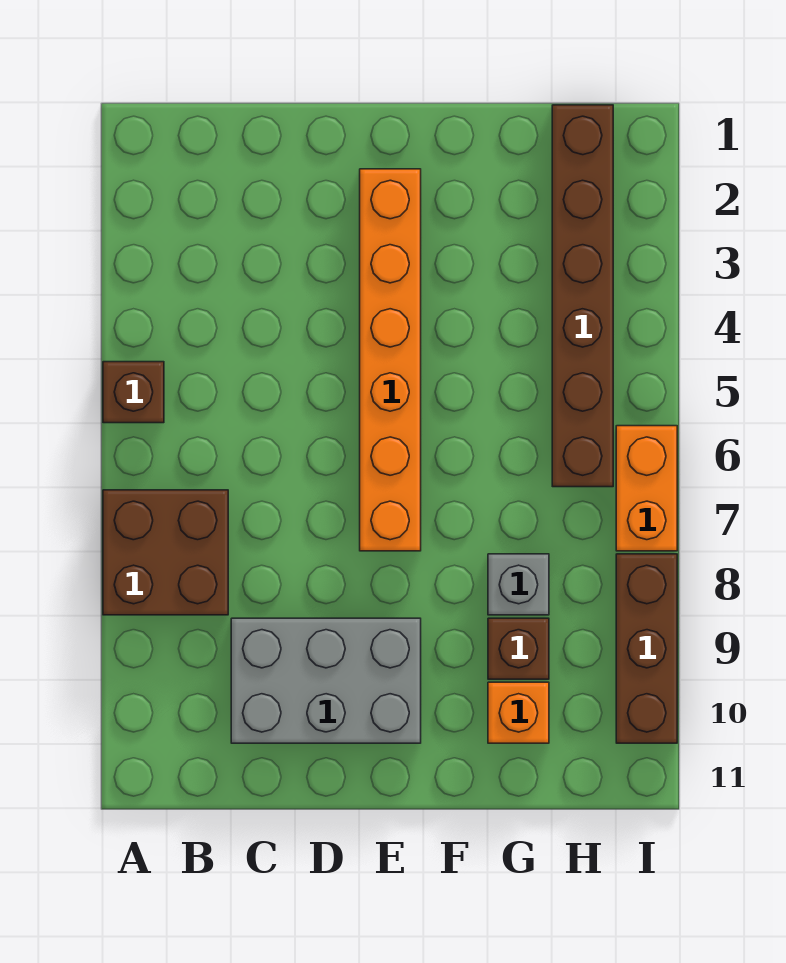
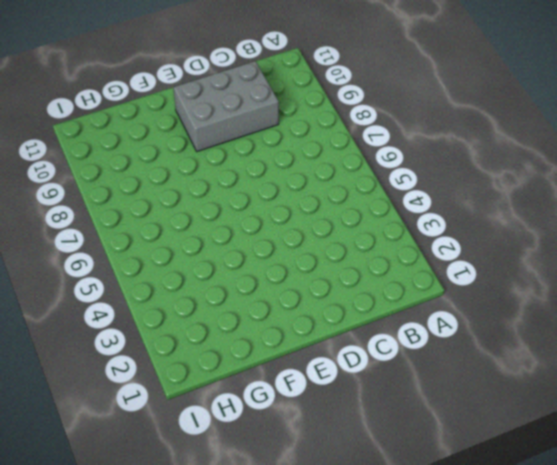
none -> brown brick A5 level 1
none -> brown brick A7:B8 level 1

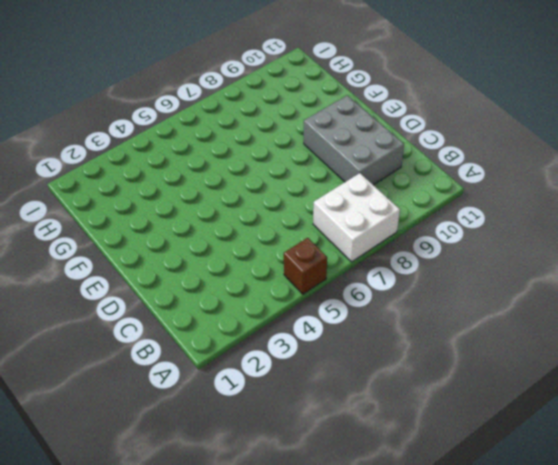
white brick A7:B8 level 1 -> brown brick A7:B8 level 1
none -> orange brick E2:E7 level 1
none -> grey brick G8 level 1

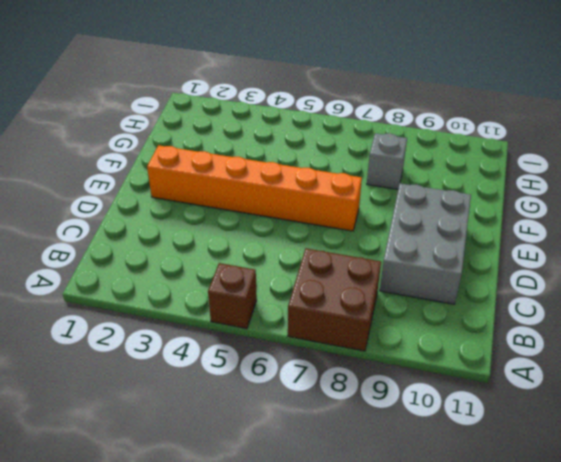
none -> brown brick G9 level 1
none -> orange brick G10 level 1

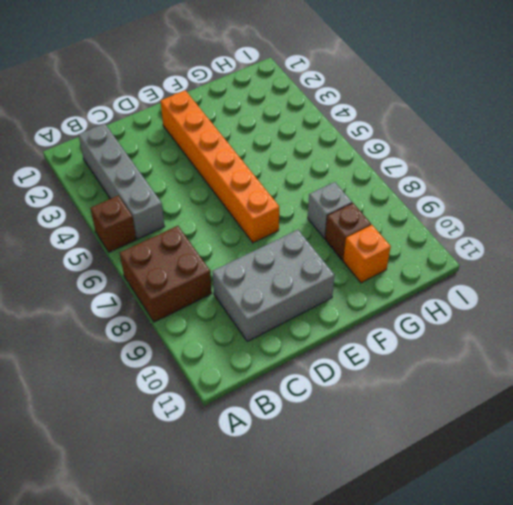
grey brick B2:B5 level 1 -> none
none -> brown brick H1:H6 level 1
none -> orange brick I6:I7 level 1

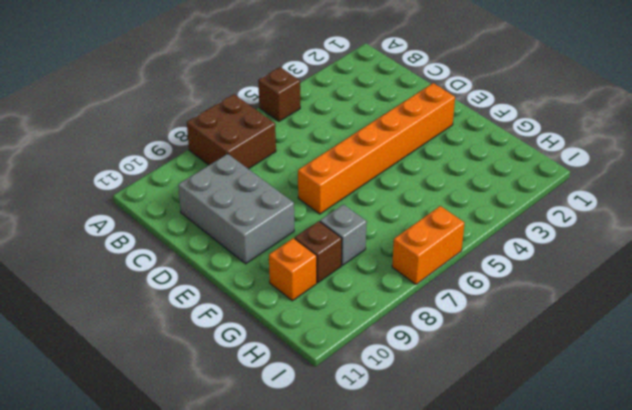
none -> brown brick H1:H6 level 1
none -> brown brick I8:I10 level 1

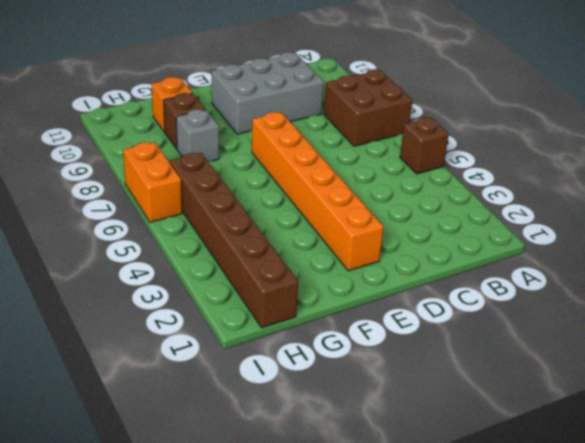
none -> brown brick I8:I10 level 1

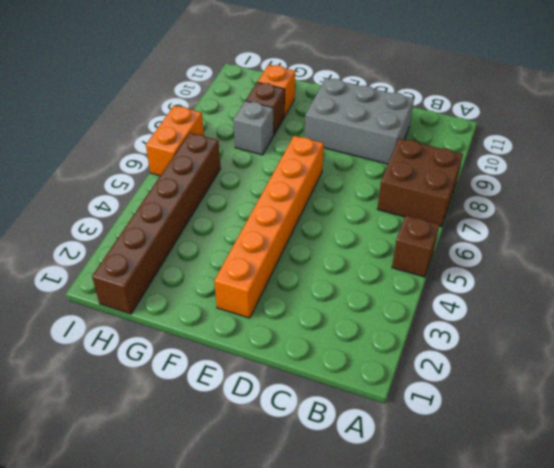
none -> brown brick I8:I10 level 1

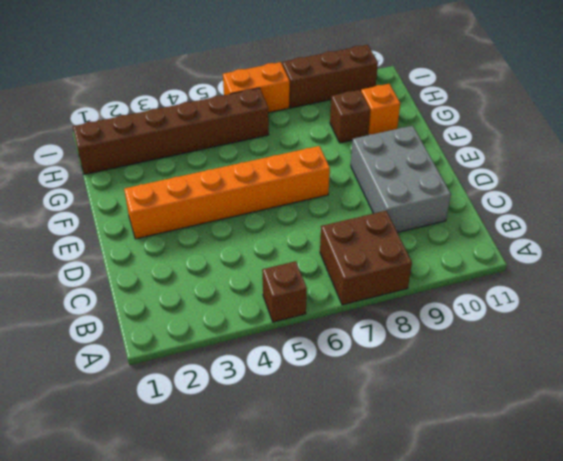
none -> grey brick G8 level 1

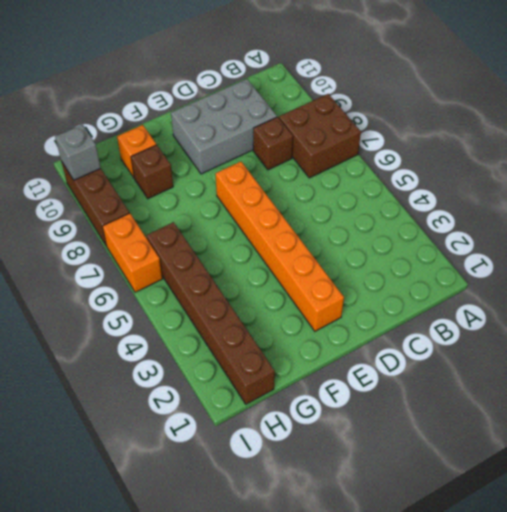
brown brick C8 level 1 -> brown brick A5 level 1
grey brick I10 level 2 -> grey brick G8 level 1

